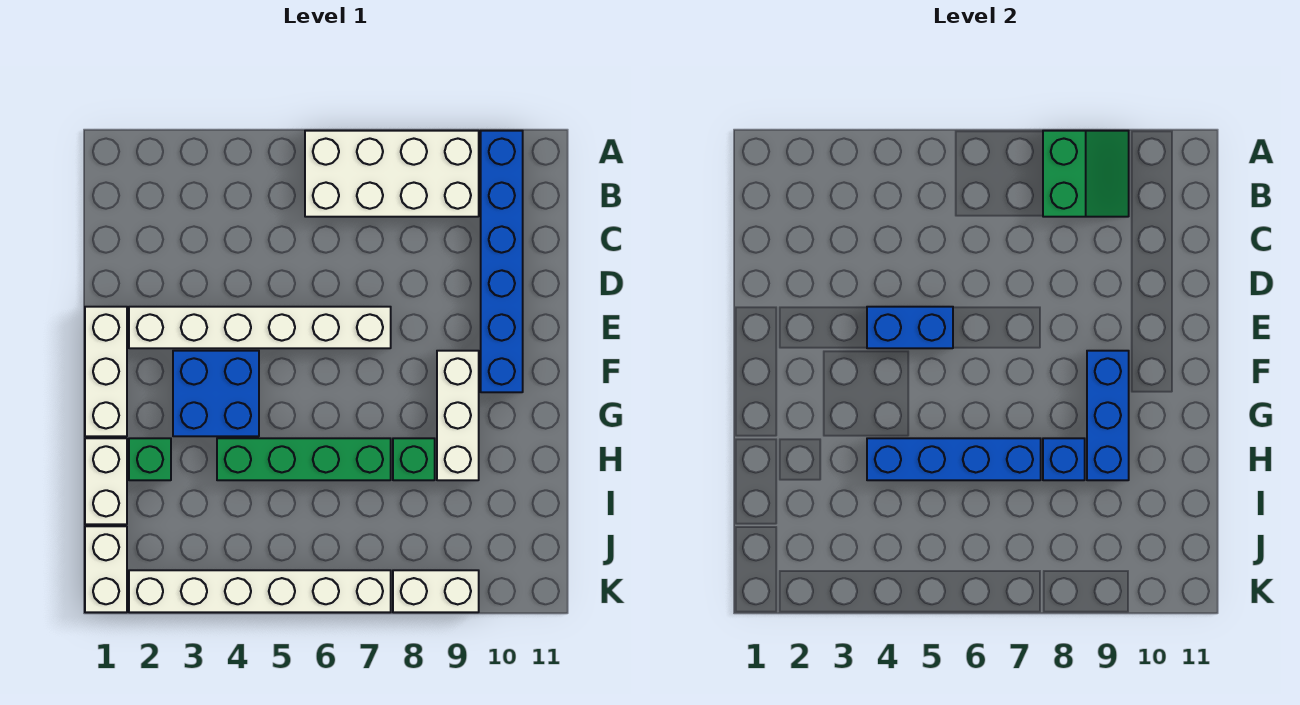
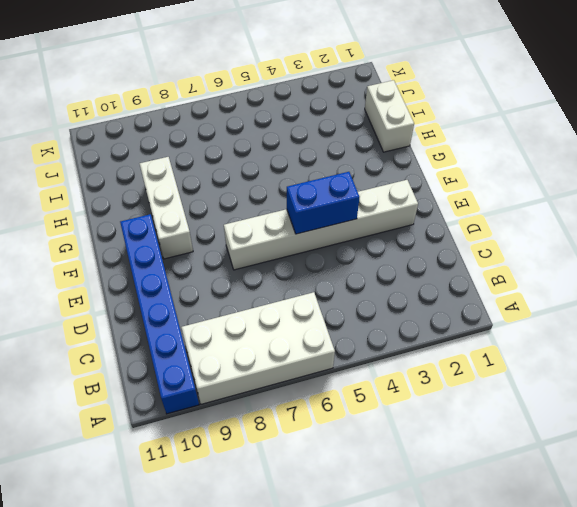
none -> white brick E1:G1 level 1
none -> blue brick F3:G4 level 1
none -> green brick H2 level 1

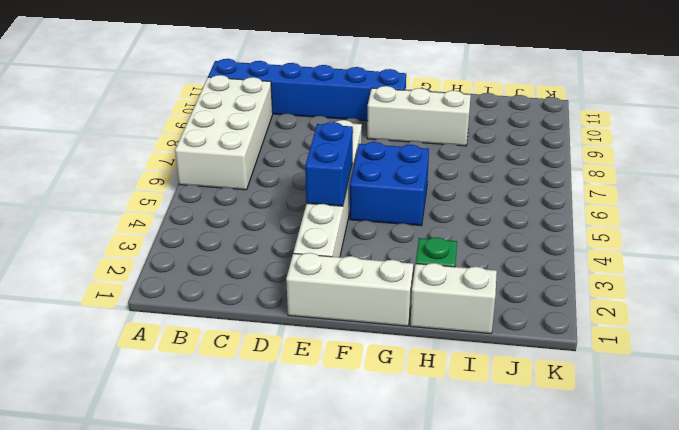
blue brick F5:G6 level 1 -> blue brick F3:G4 level 1
none -> green brick H4:H7 level 1
none -> green brick H8 level 1
none -> white brick J1:K1 level 1

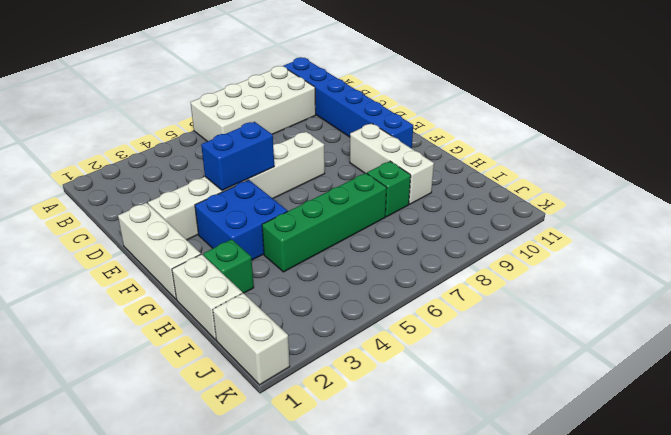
none -> white brick K2:K7 level 1
none -> white brick K8:K9 level 1
none -> green slope A8:B9 level 2 top 8

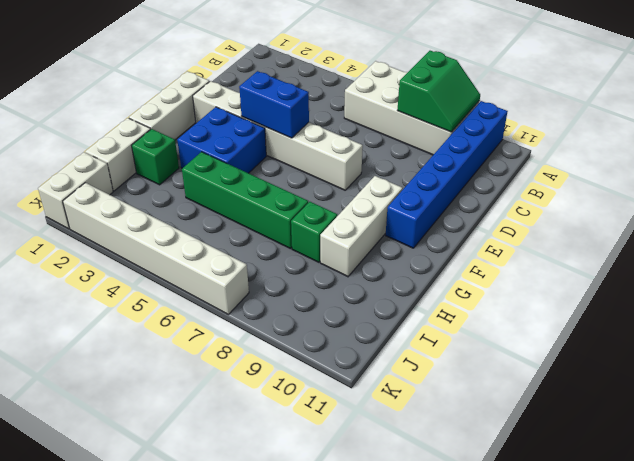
none -> white brick K8:K9 level 1
none -> blue brick F9:H9 level 2
none -> blue brick H4:H7 level 2

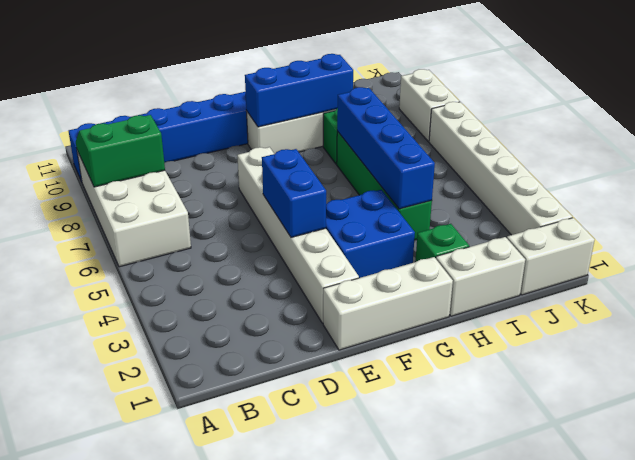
none -> blue brick H8 level 2

